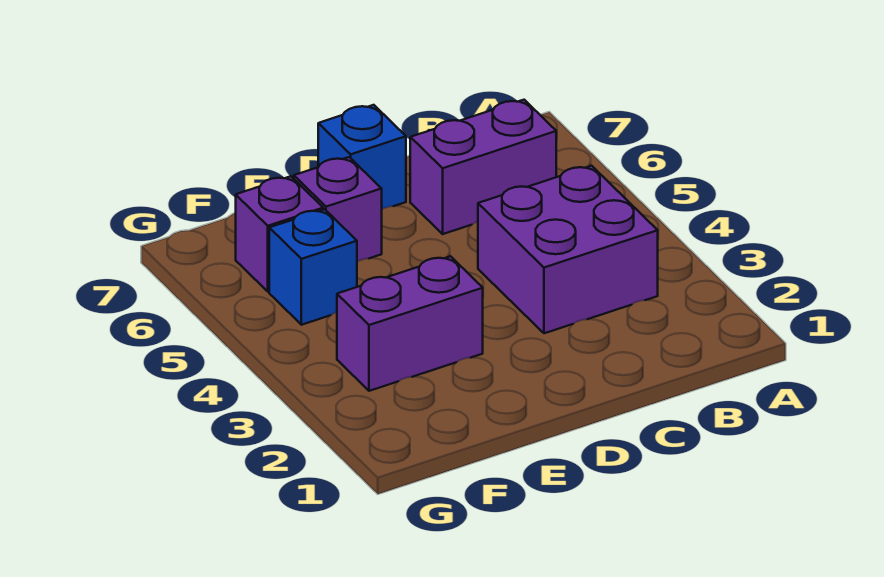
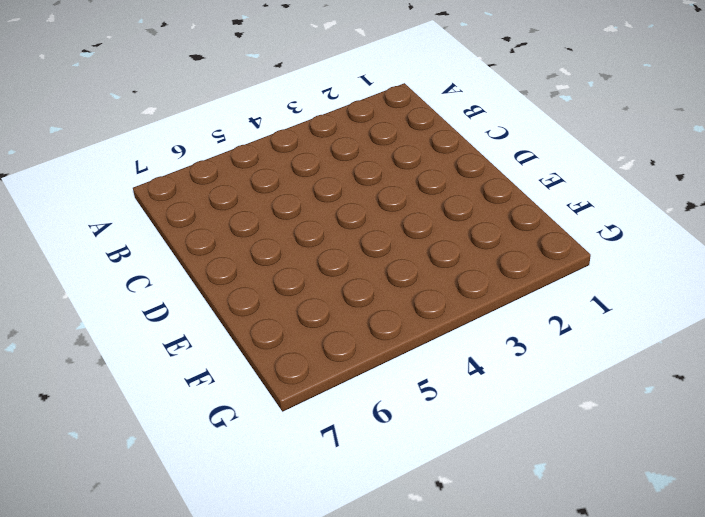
none -> purple brick B3:C4 level 1
none -> purple brick B6:C6 level 1

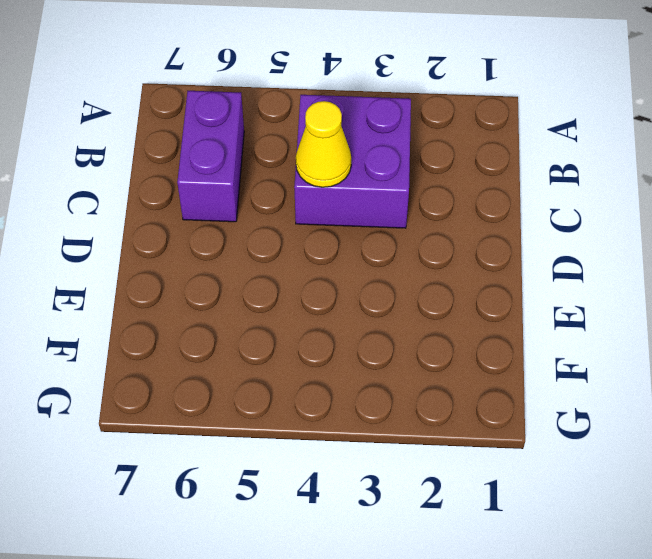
yellow cone C4 level 2 -> none
none -> blue brick D7 level 1
none -> purple brick E3:F3 level 1

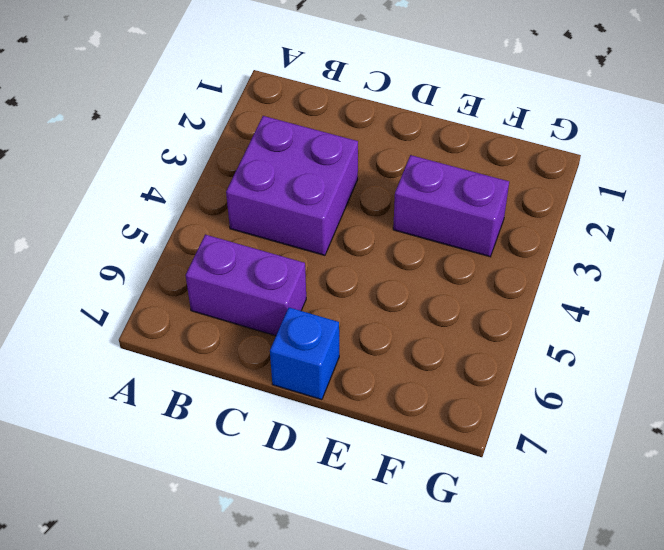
none -> purple brick E6 level 1
none -> blue brick F5 level 1

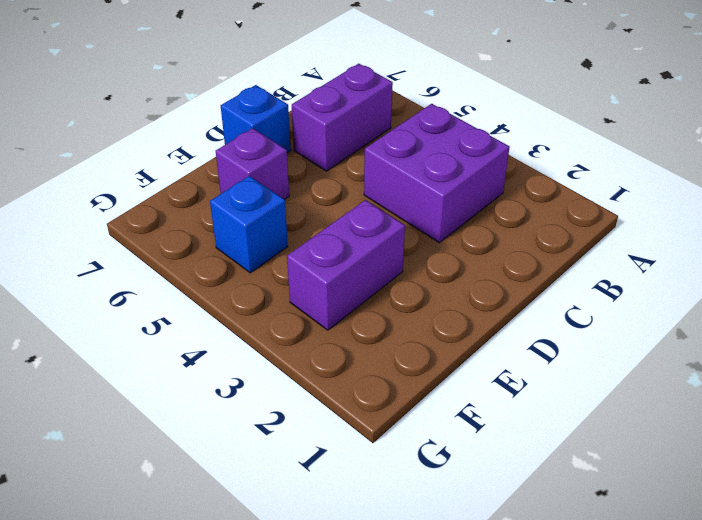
none -> purple brick F6 level 1

